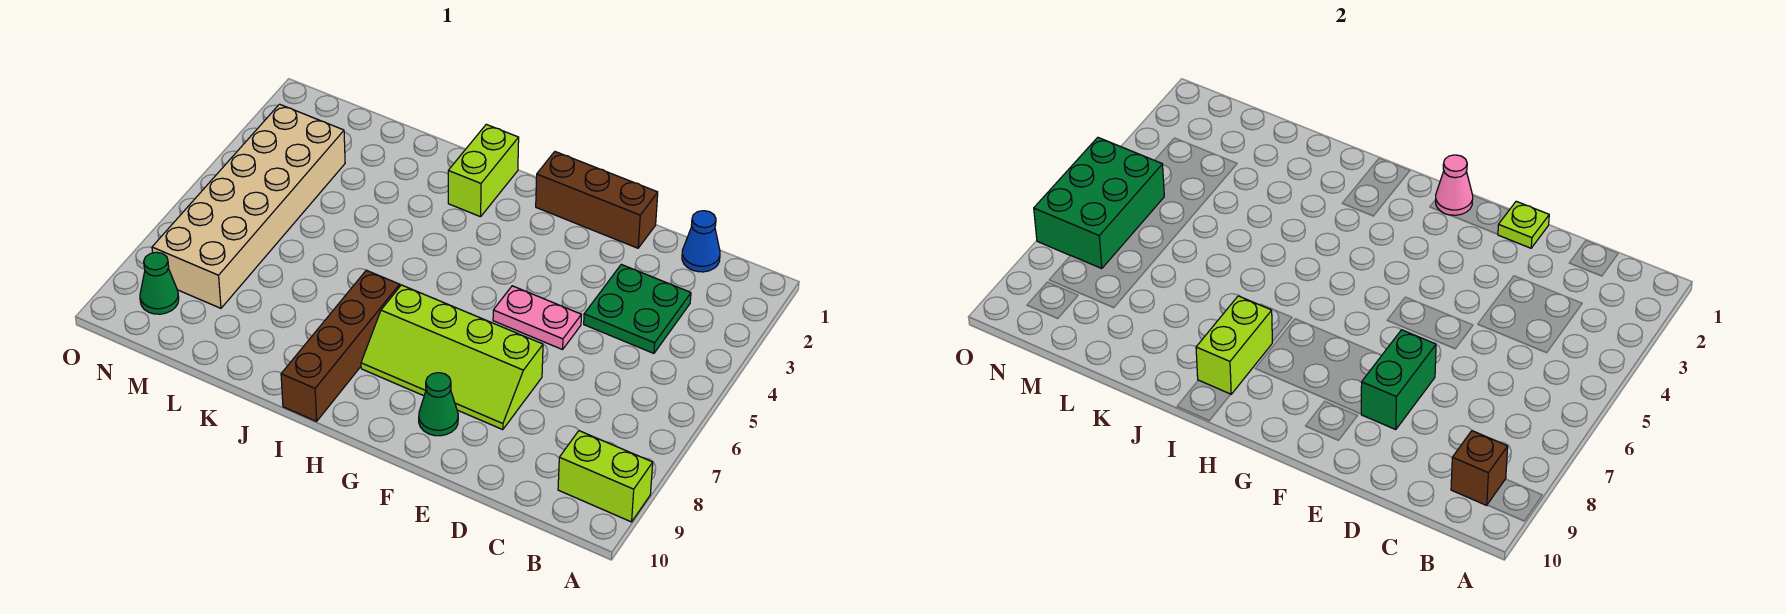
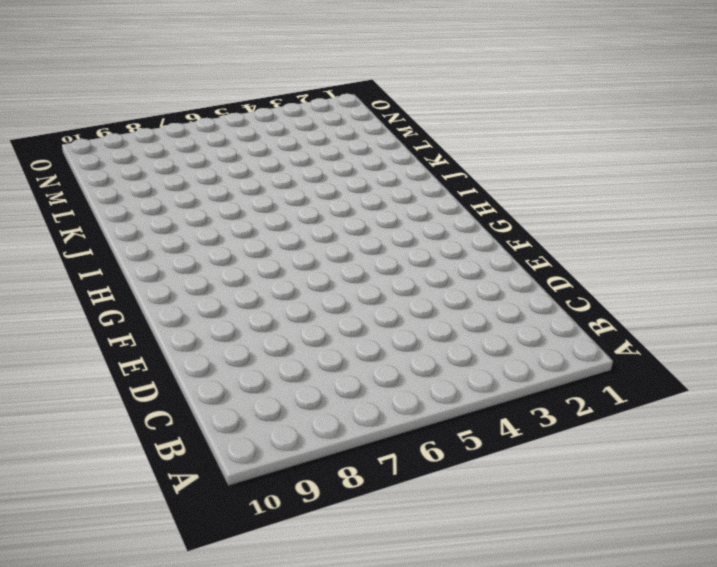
none -> lime brick A9:B9 level 1
none -> blue cone C1 level 1
none -> green plate C3:D4 level 1

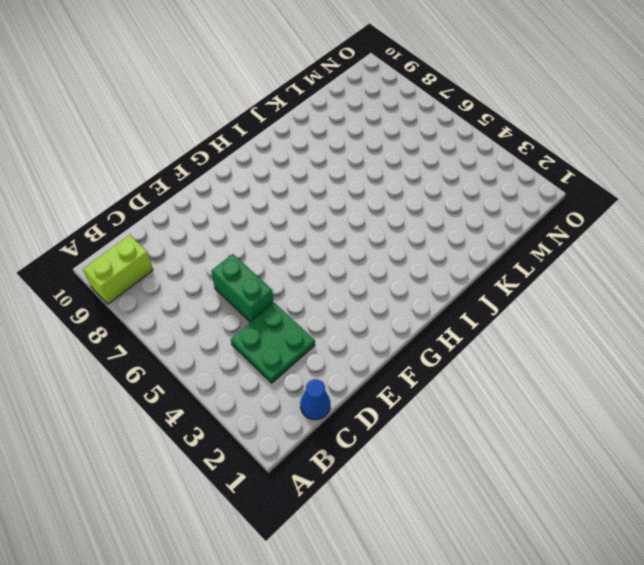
green brick D5:D6 level 1 -> green brick E7:E8 level 2
none -> brown brick E1:G1 level 1
none -> pink plate E5:F5 level 1
none -> lime slope E7:H8 level 1 top 7

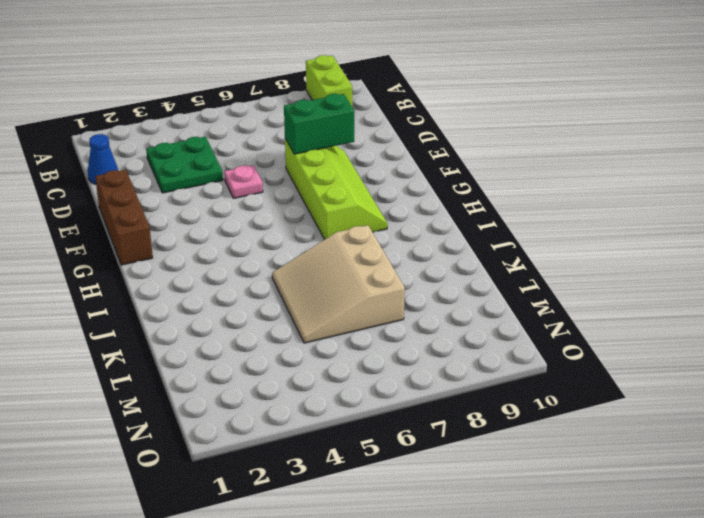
pink plate E5 level 1 -> pink plate E5:F5 level 1
tan slope J5:L7 level 1 top 7 -> none
none -> green cone F9 level 1
none -> lime brick I1:I2 level 1
none -> brown brick I7:I10 level 1

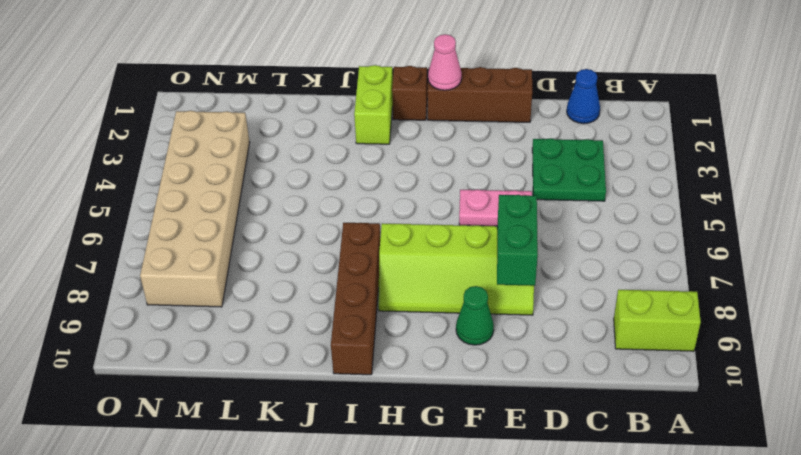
brown brick H1 level 1 -> brown brick B9 level 2
none -> green cone N9 level 1
none -> lime plate E1 level 2
none -> lime brick I8:I9 level 2

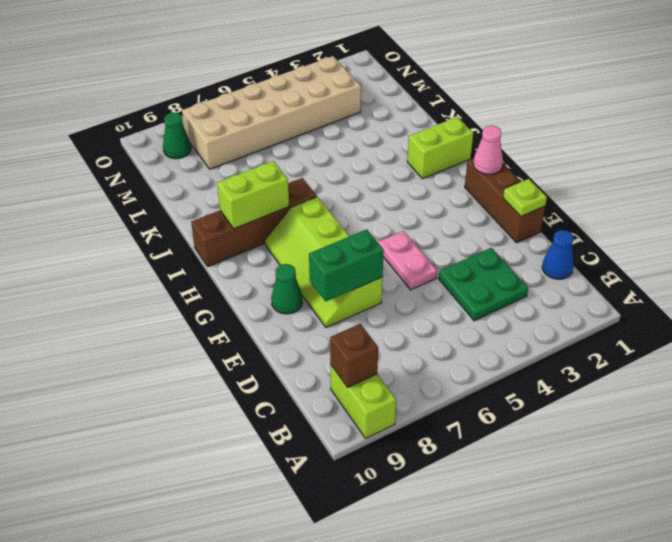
none -> green brick N5:O7 level 2

